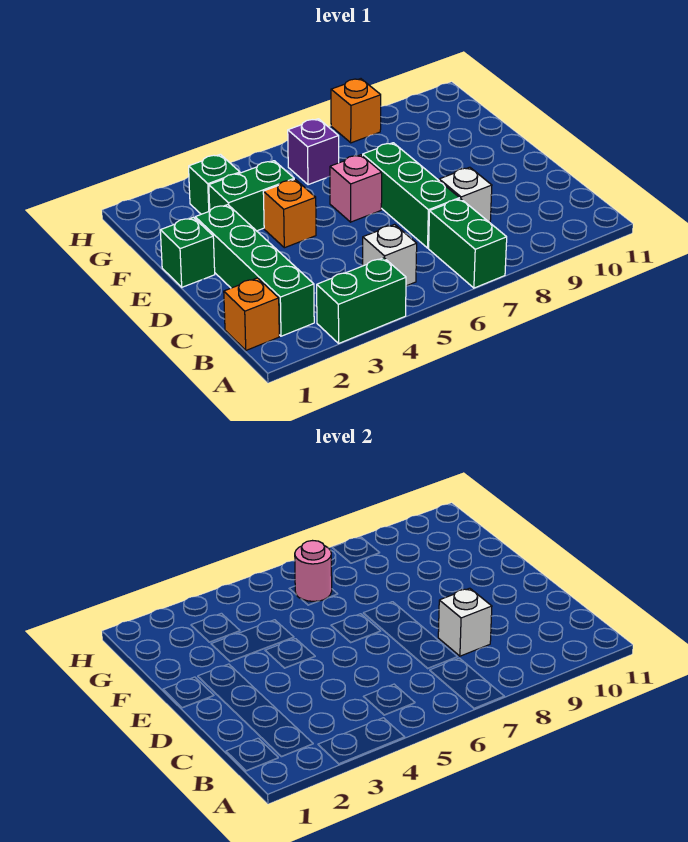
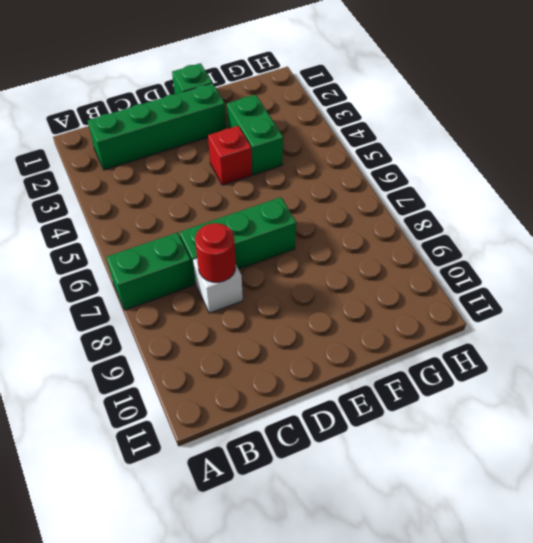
red round brick C8 level 2 -> white brick C8 level 2
red brick E4 level 1 -> orange brick E4 level 1
none -> green brick A3:A4 level 1
none -> orange brick B1 level 1
none -> white brick B5 level 1

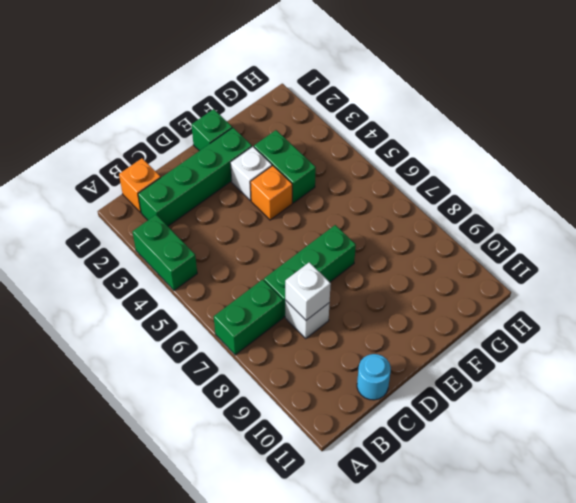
cyan round brick C11 level 1 -> none
white brick E3 level 1 -> white brick B5 level 1
none -> pink brick E6 level 1
none -> green brick G3 level 1
none -> purple brick G6 level 1

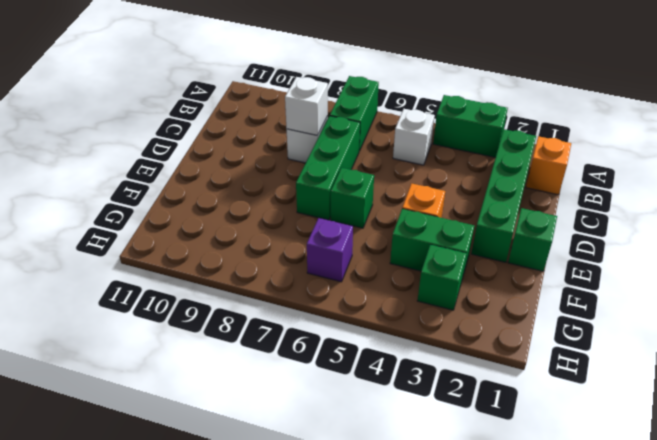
green brick E6 level 1 -> pink brick E6 level 1
none -> orange brick H8 level 1
none -> pink round brick G6 level 2

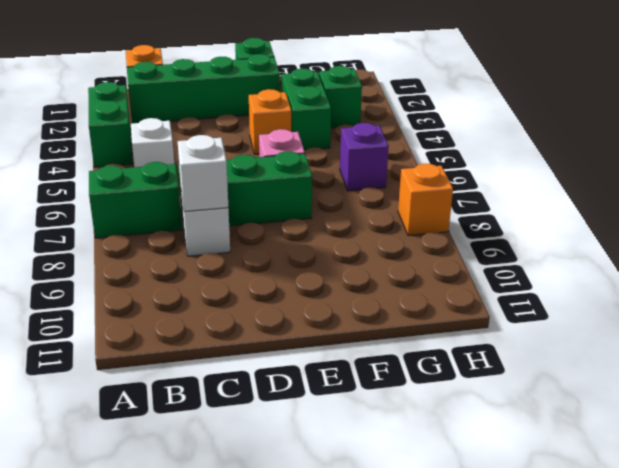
none -> pink round brick G6 level 2

